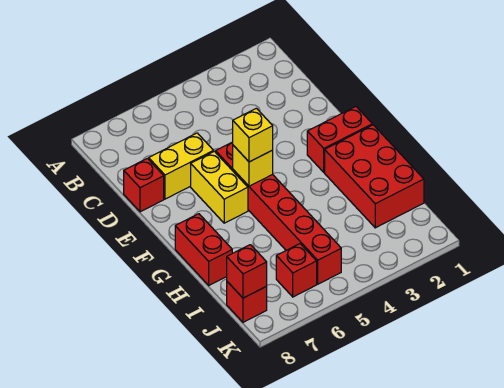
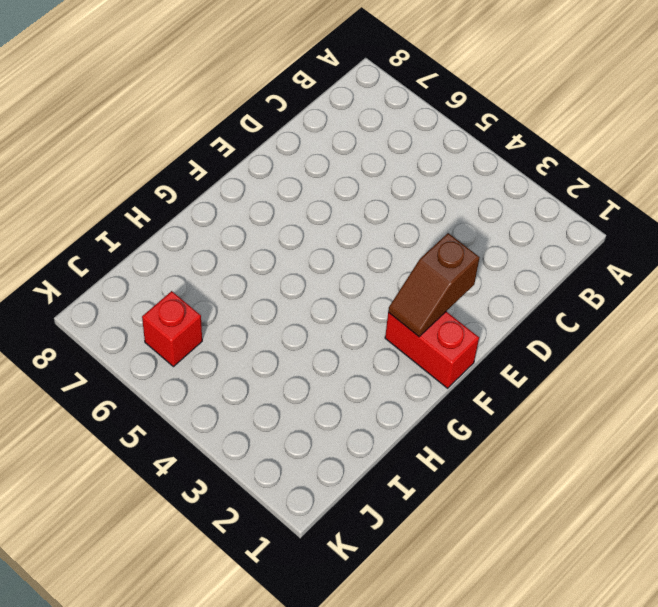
brown slope E2:F2 level 2 top E -> none
none -> yellow brick D6:D7 level 1
none -> red brick D8 level 1
none -> red brick E5:J5 level 1

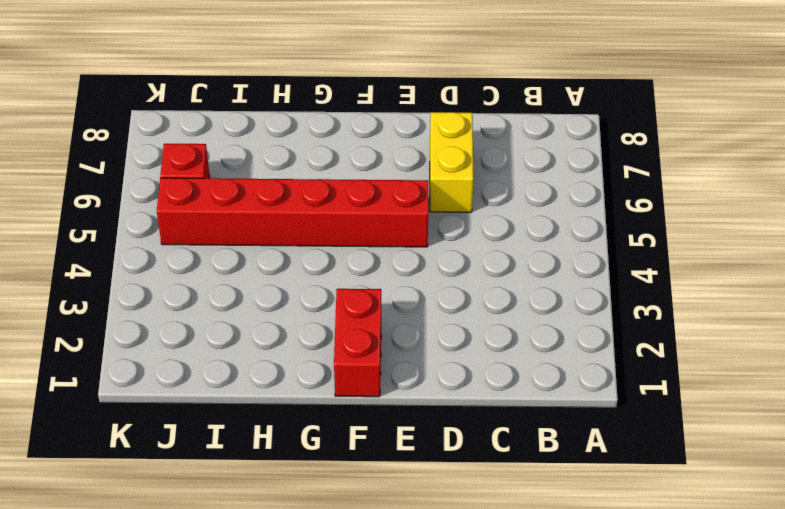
none -> red brick D8 level 1
none -> yellow brick E6:F6 level 1
none -> red brick G1:I2 level 1

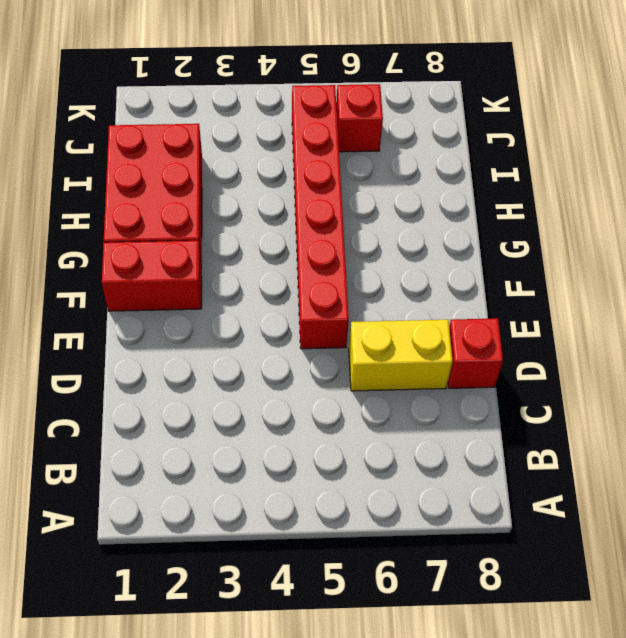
none -> yellow brick E6:F6 level 1
none -> red brick G8:H8 level 1
none -> red brick J8 level 1

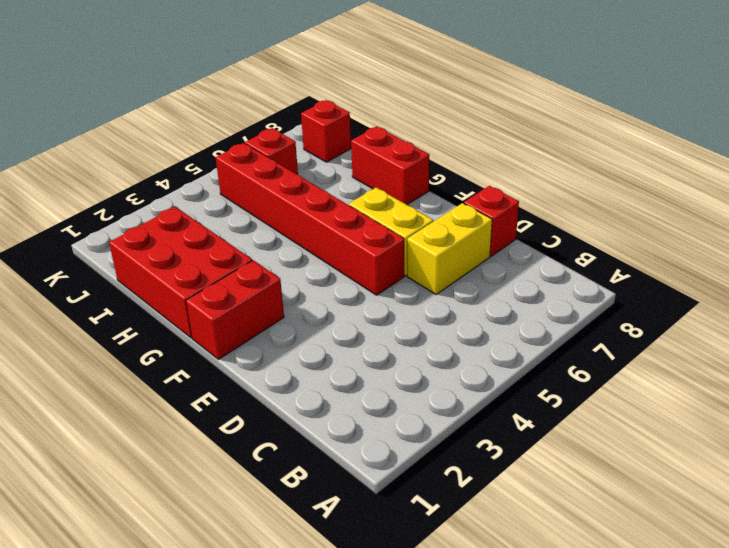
none -> yellow brick F5 level 2
none -> red brick J8 level 2
none -> yellow brick F5 level 3

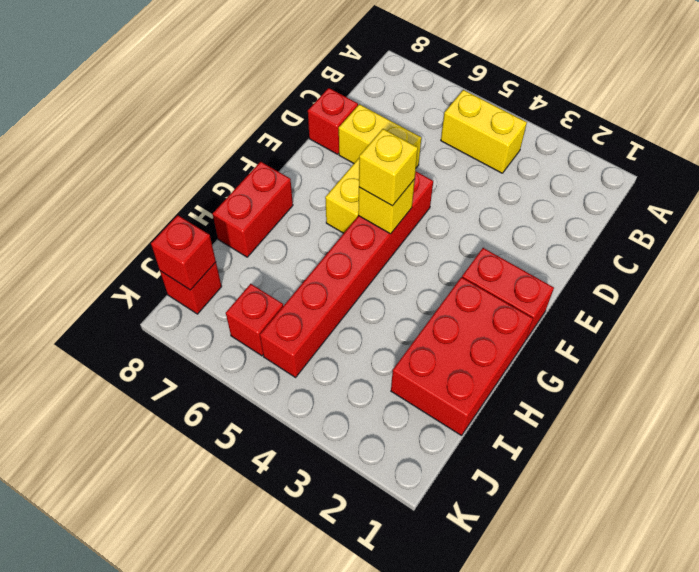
yellow brick B4:B5 level 1 -> none

